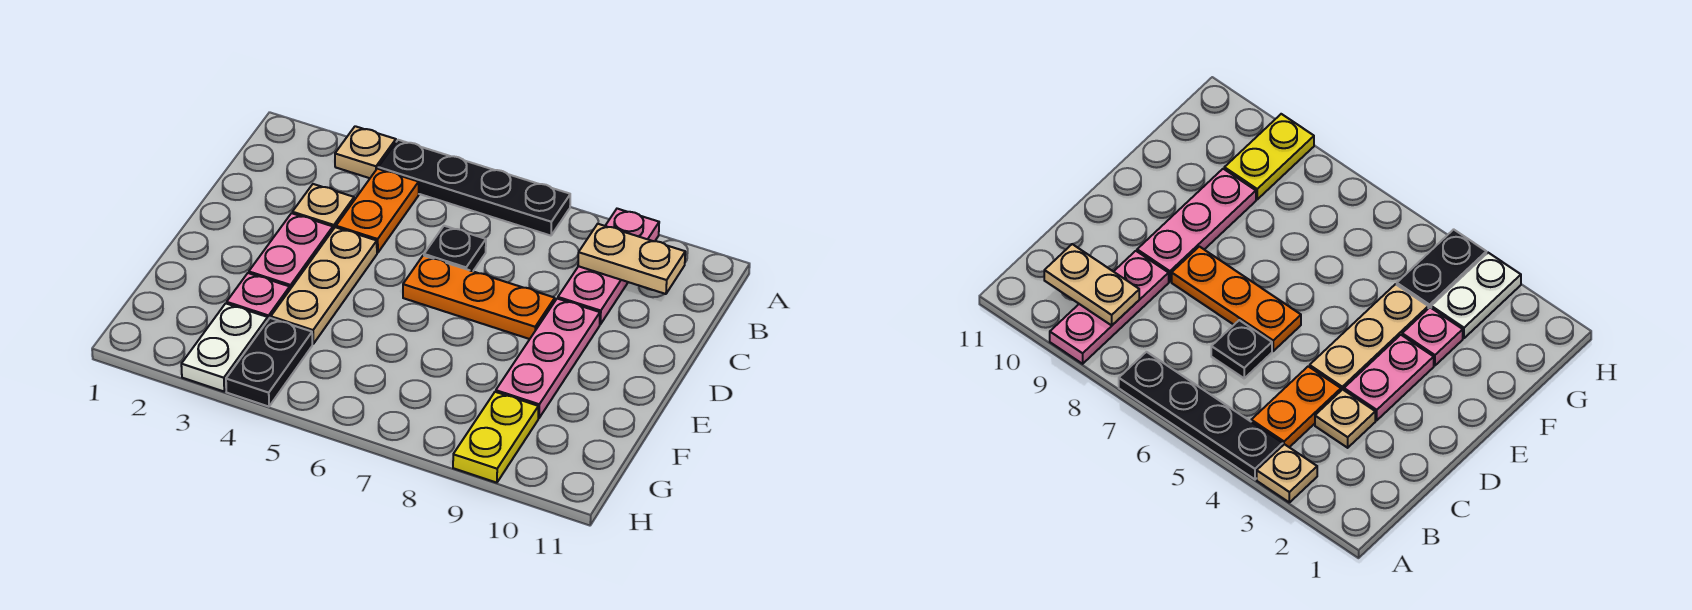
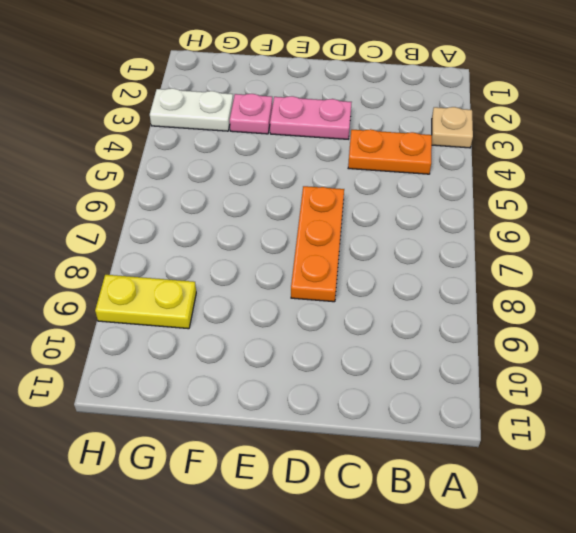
none -> black plate A4:A7 level 1
none -> pink plate A9:C9 level 1
none -> tan plate C3 level 1

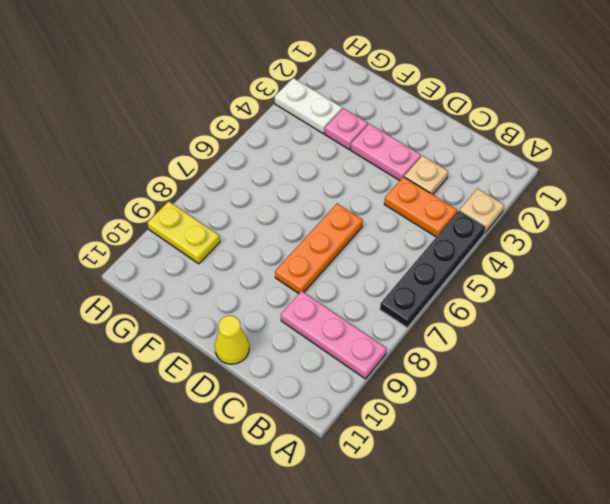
yellow cone D11 level 1 -> none
none -> black plate C6 level 1
none -> tan plate D4:F4 level 1
none -> pink plate D9:F9 level 1

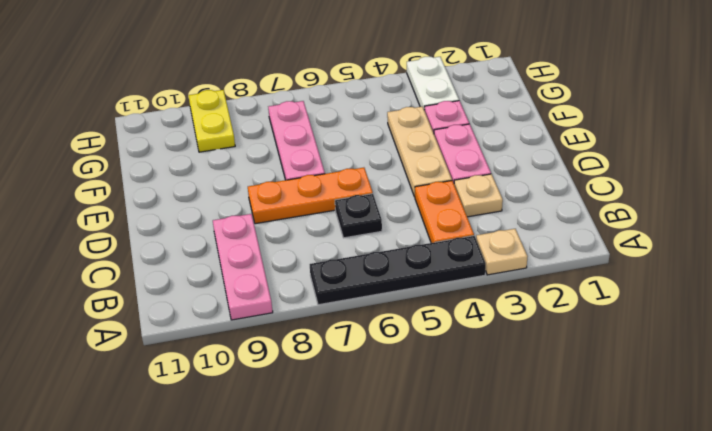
pink plate E7:G7 level 1 -> pink plate D9:F9 level 1
none -> black plate G4:H4 level 1
none -> tan plate B9:B10 level 2

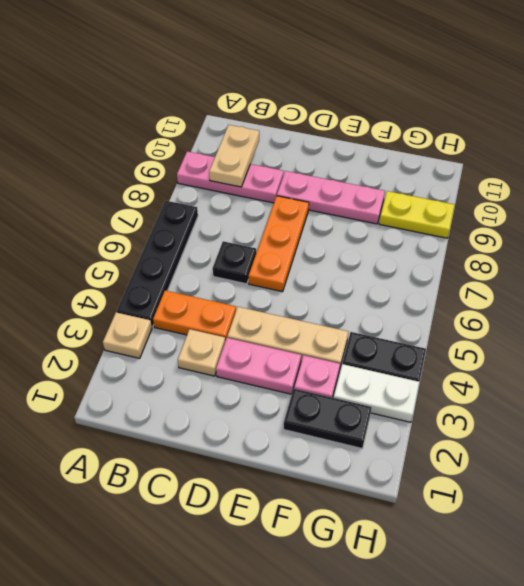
black plate F2:G2 level 1 -> none

